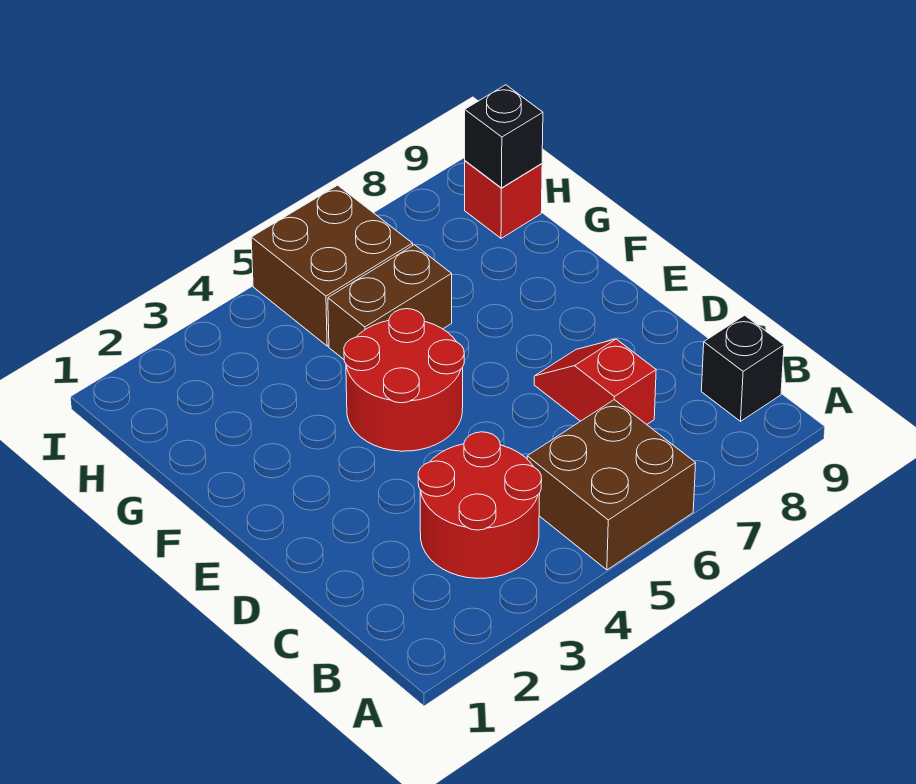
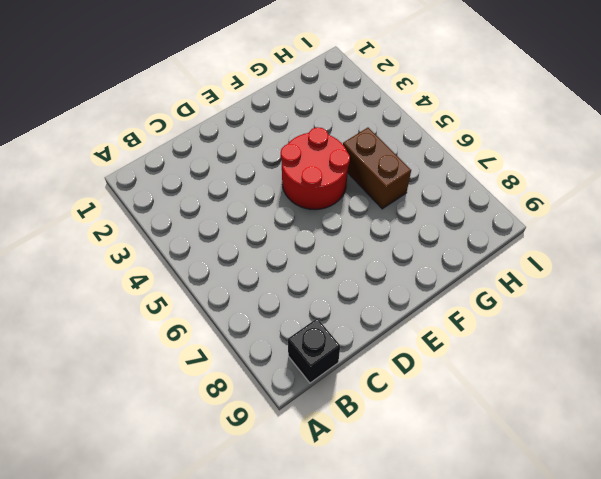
none -> brown brick A5:B6 level 1
none -> red round brick B3:C4 level 1

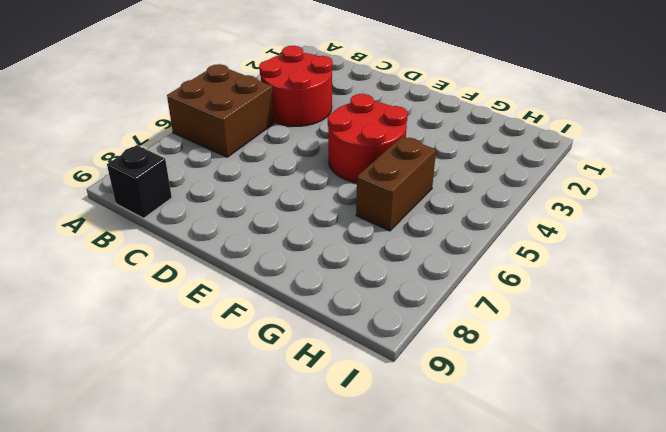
none -> red slope C7:D7 level 1 top C
none -> brown brick H5:I6 level 1

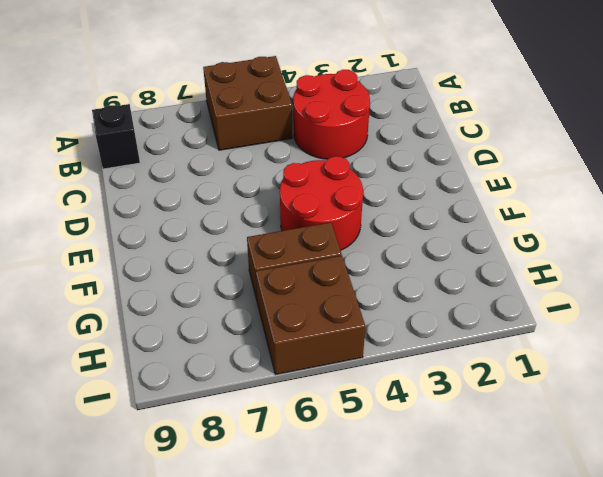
none -> red slope C7:D7 level 1 top C
none -> red brick H9 level 1

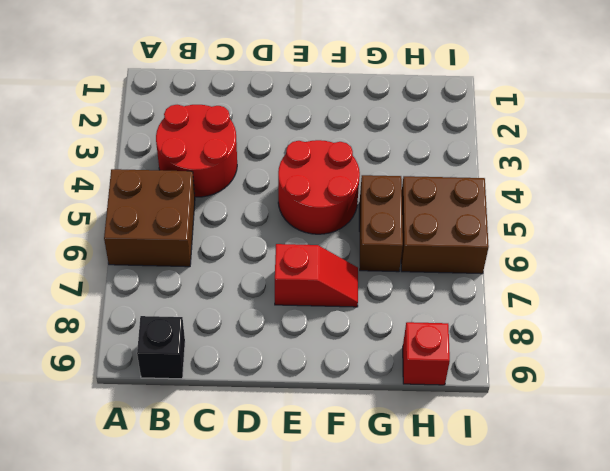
red slope E7:F7 level 1 top E -> red slope C7:D7 level 1 top C
none -> black brick H9 level 2

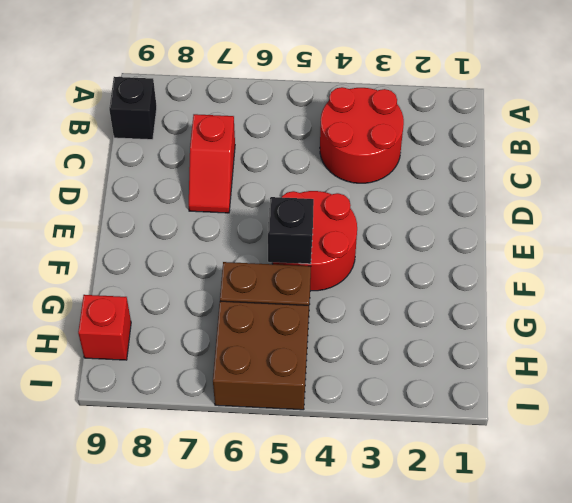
black brick F5 level 2 -> black brick H9 level 2
none -> brown brick A5:B6 level 1

